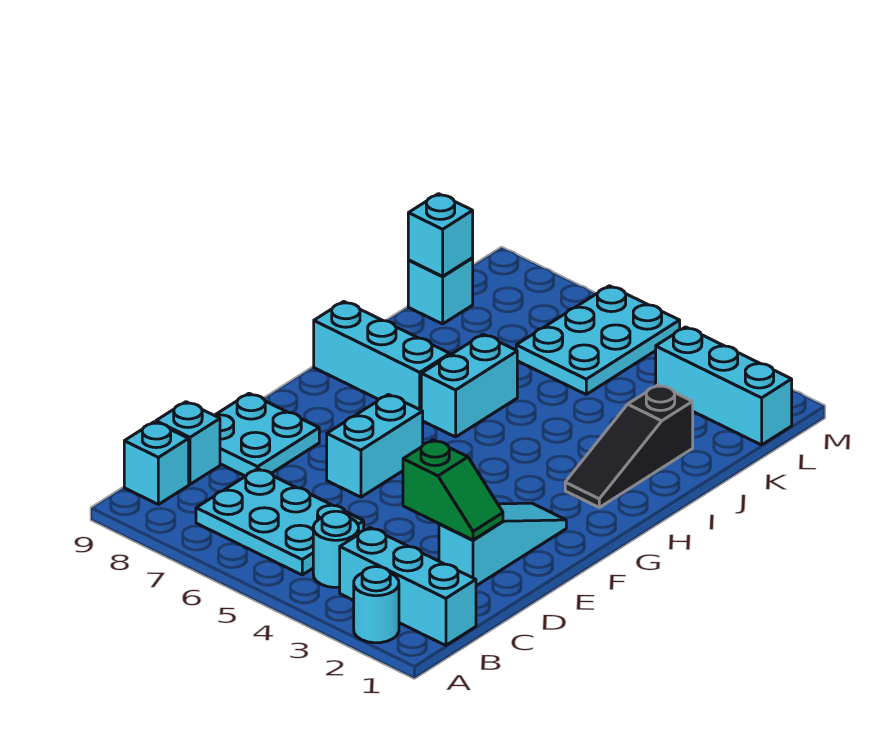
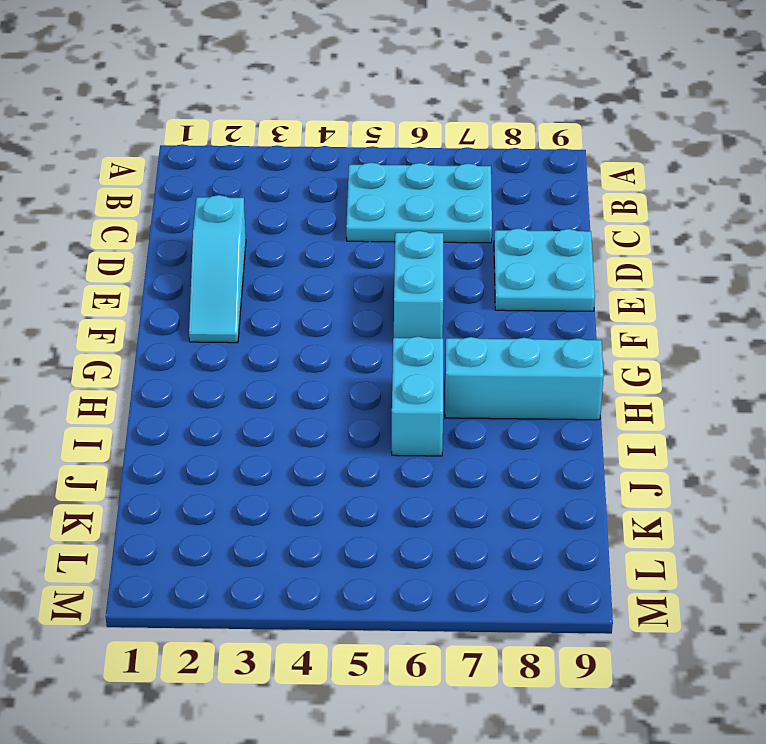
none -> cyan round brick A2 level 1
none -> cyan brick B1:B3 level 1
none -> cyan round brick B4 level 1

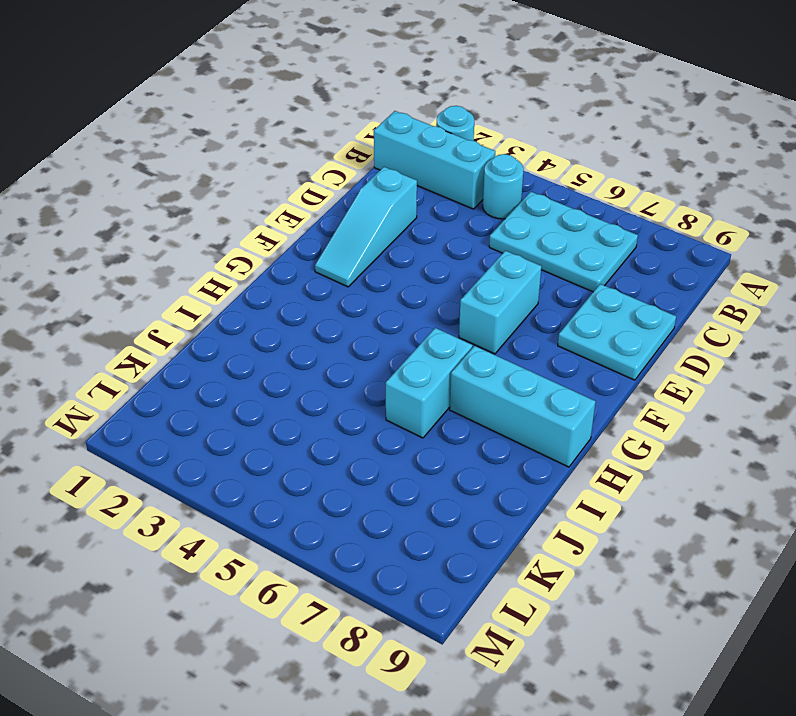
none -> cyan brick B9 level 1
none -> cyan brick C9 level 1
none -> black slope H2:J2 level 1 top J

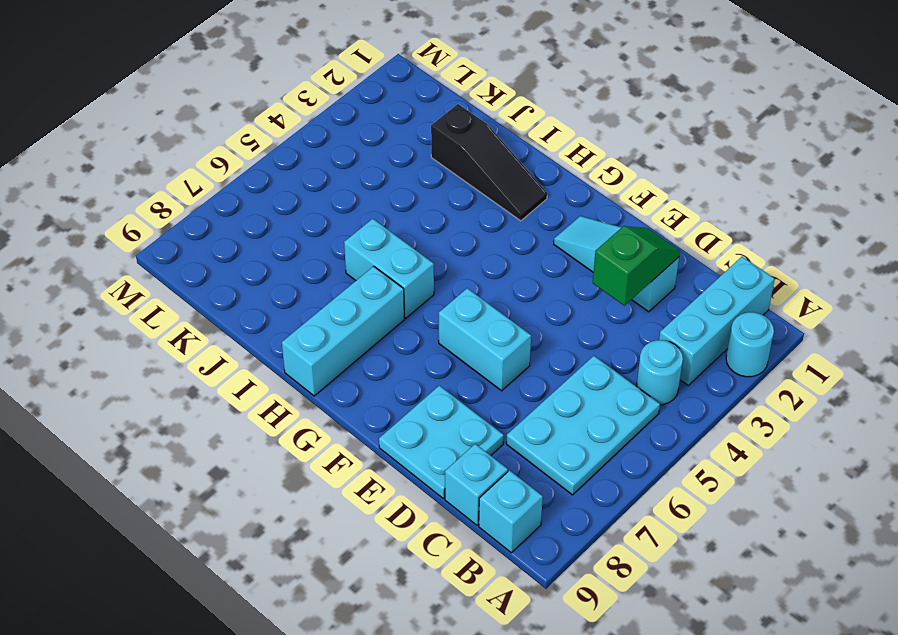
none -> cyan plate K5:M6 level 1
none -> cyan brick K9 level 1
none -> cyan brick L1:L3 level 1

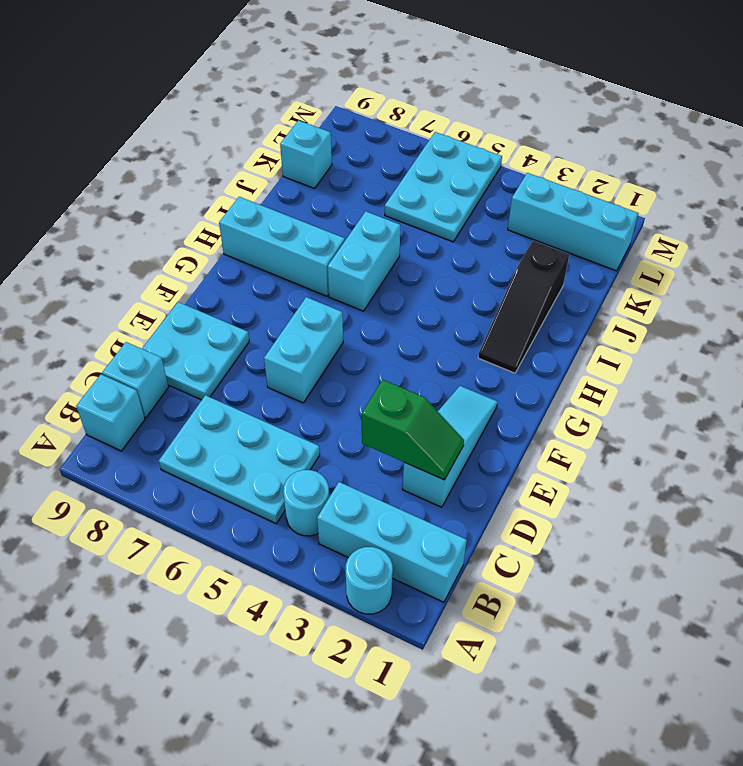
none -> cyan brick K9 level 2

